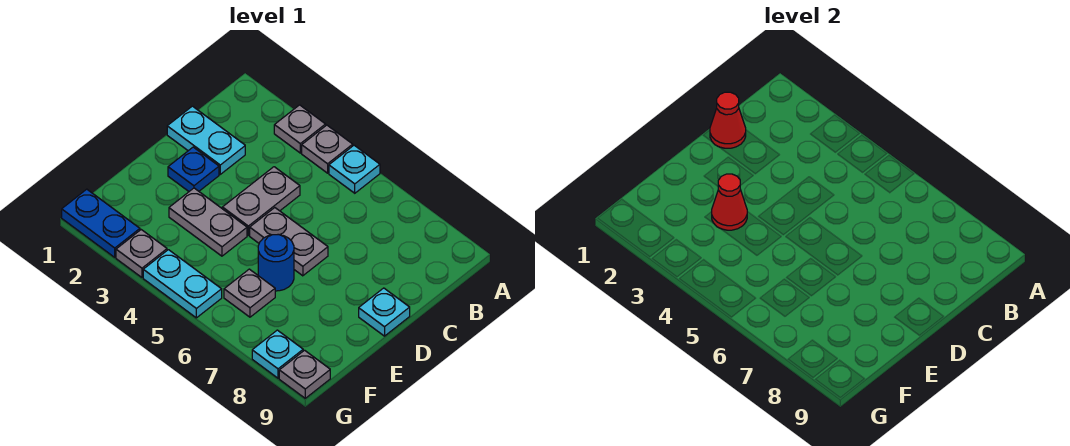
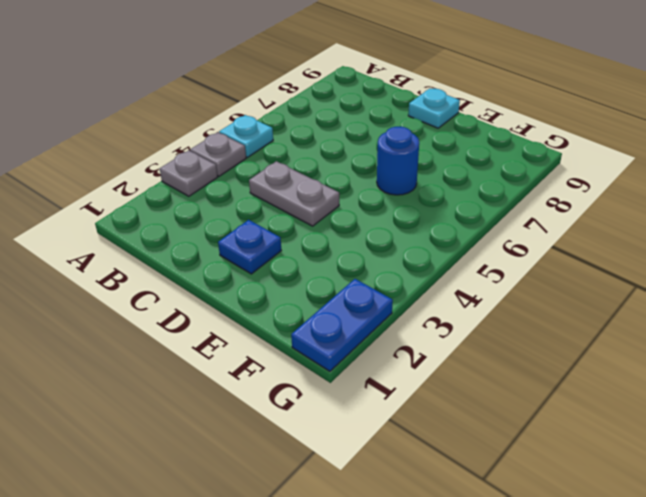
none -> cyan plate C1:C2 level 1
none -> grey plate D5:D6 level 1
none -> grey plate E3:E4 level 1

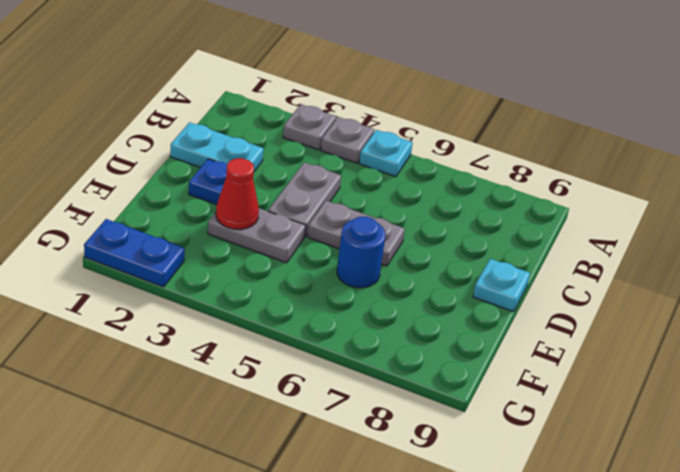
none -> grey plate F6 level 1
none -> grey plate G3 level 1
none -> cyan plate G4:G5 level 1

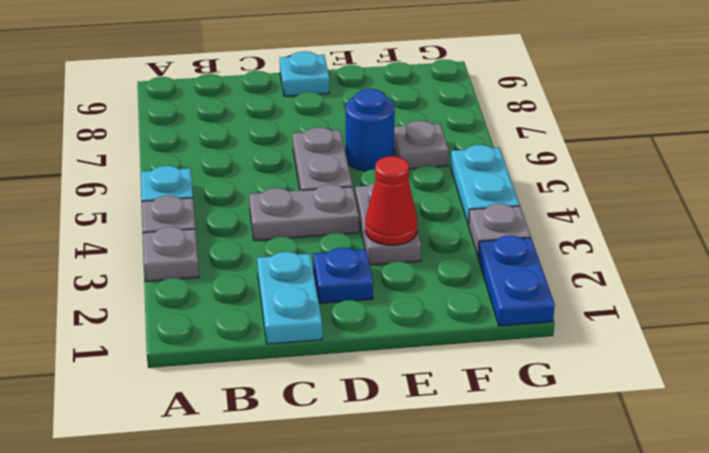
none -> cyan plate G8 level 1
none -> grey plate G9 level 1
none -> red cone C1 level 2

